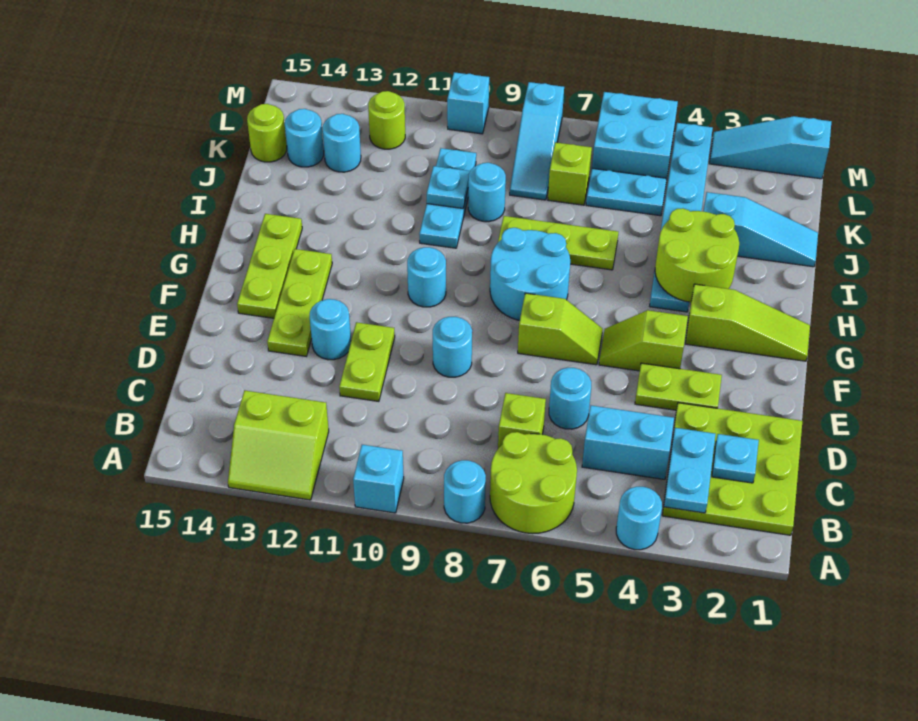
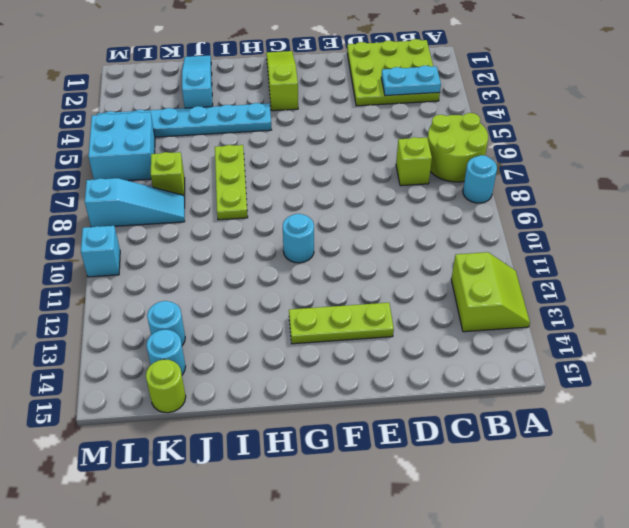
none -> cyan round brick A4 level 1
none -> cyan brick A10 level 1
none -> cyan brick C4:C5 level 1
none -> cyan round brick D6 level 1

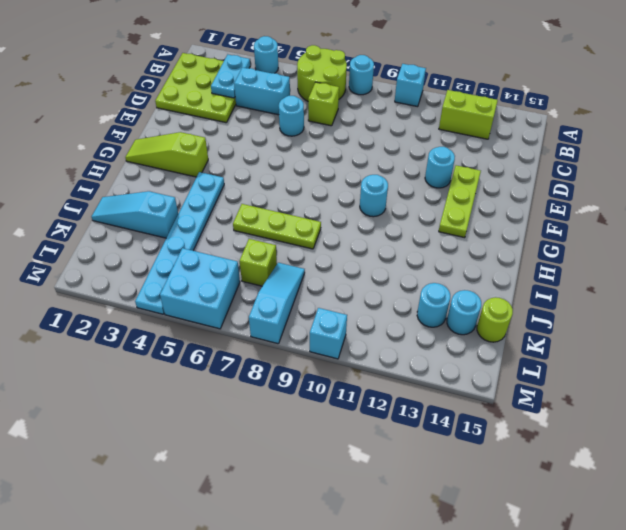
none -> lime plate D11:E11 level 1
none -> lime plate E3:E4 level 1
none -> cyan round brick E9 level 1
none -> lime slope F4:F5 level 1 top 4

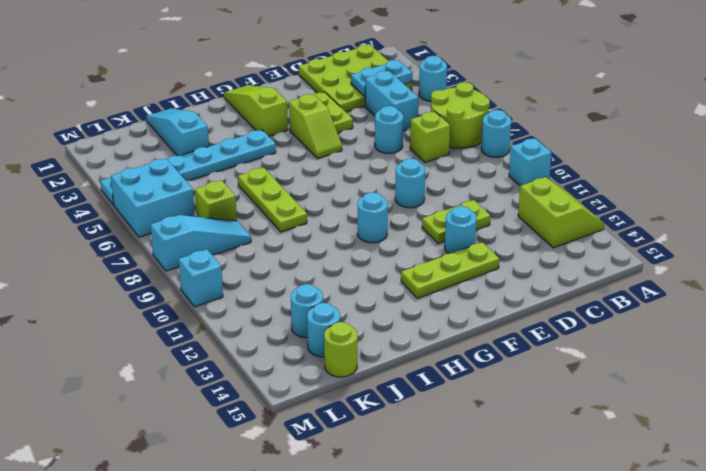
none -> lime slope F6:F7 level 1 top 7
none -> lime plate F14:H14 level 1
none -> cyan round brick G7:H8 level 1
none -> cyan plate I10:K10 level 1

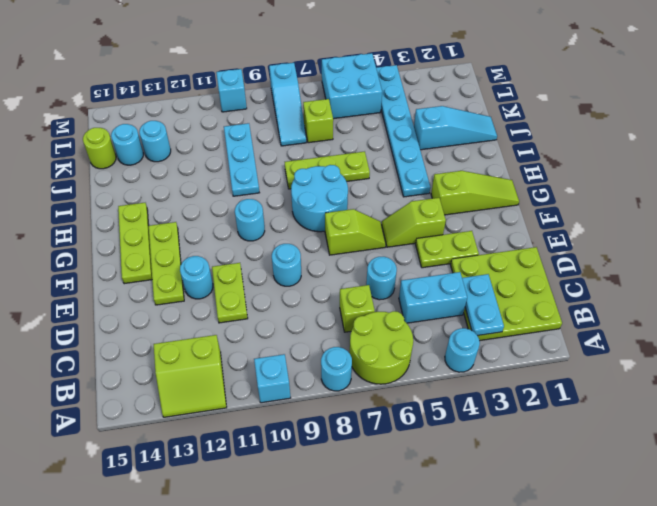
none -> cyan round brick J9 level 1
none -> cyan plate K5:K6 level 1
none -> lime round brick L12 level 1
none -> cyan slope M1:M3 level 1 top 1

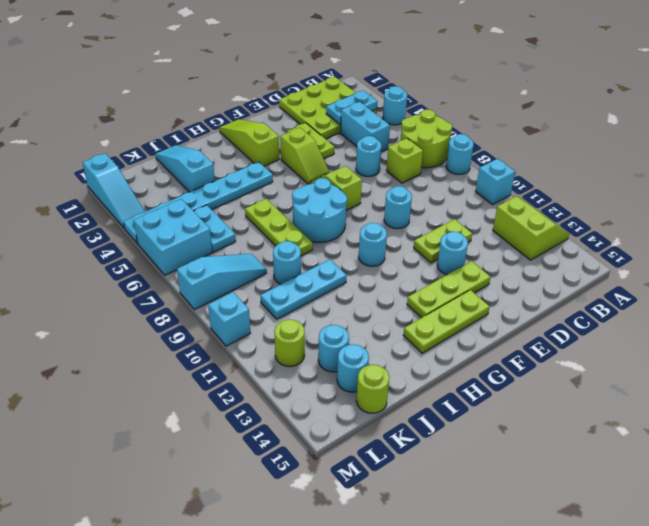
none -> lime brick K7 level 1
none -> cyan plate C2 level 2
none -> lime round brick H3:I4 level 2
none -> cyan plate J10 level 2

